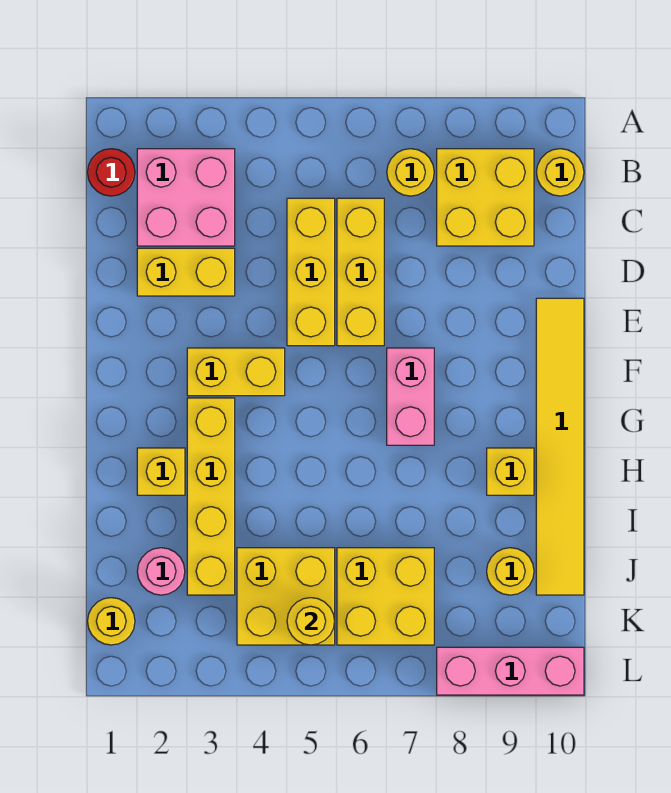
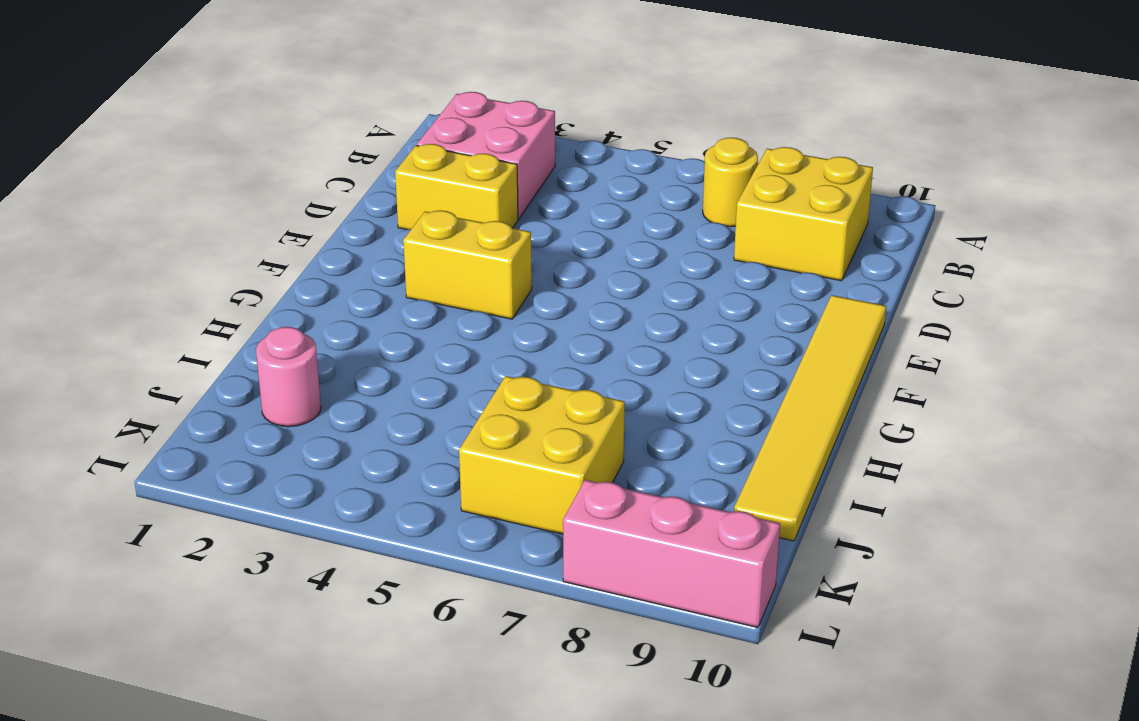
none -> red round brick B1 level 1
none -> yellow round brick B10 level 1
none -> yellow brick C5:E5 level 1

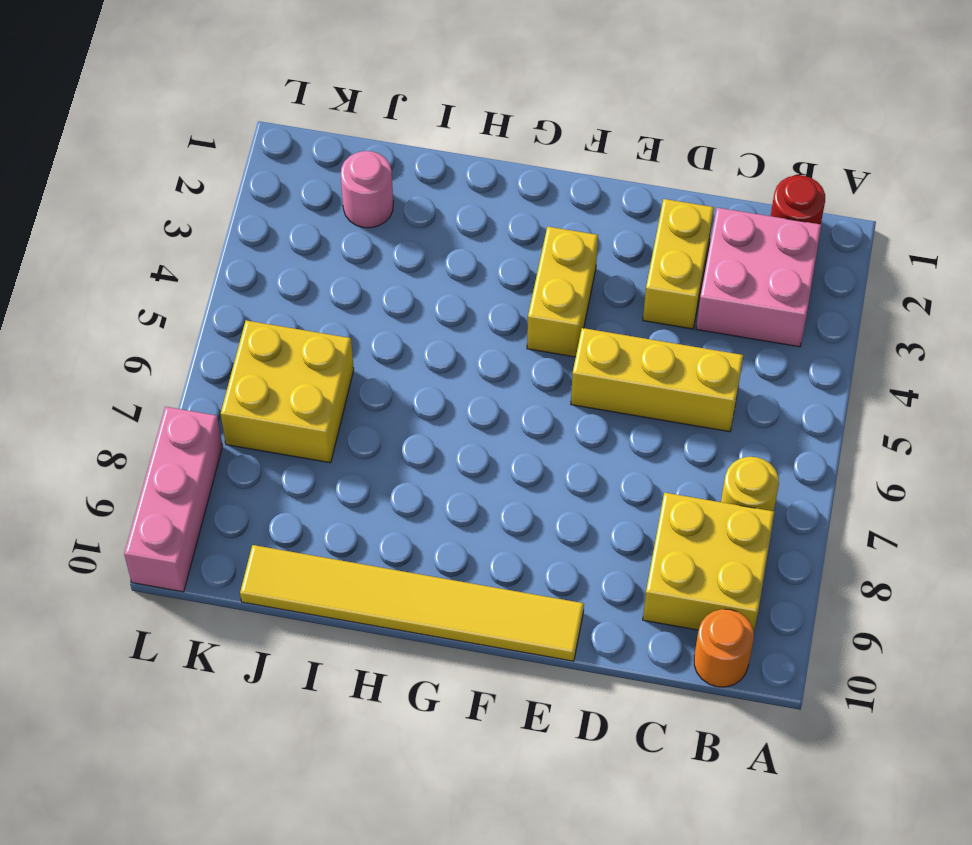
orange round brick B10 level 1 -> yellow round brick B10 level 1
none -> yellow brick C6:E6 level 1
none -> pink brick F7:G7 level 1
none -> yellow brick G3:J3 level 1

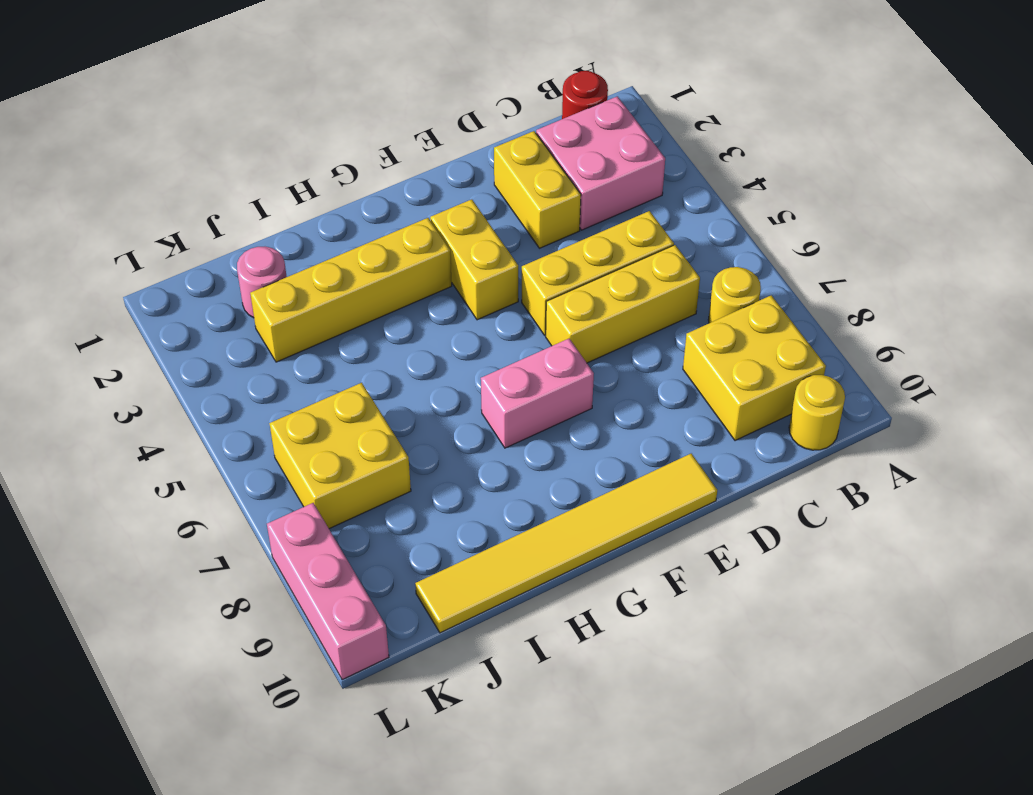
none -> yellow brick H2 level 1
none -> yellow brick H9 level 1
none -> yellow brick J4:K5 level 1

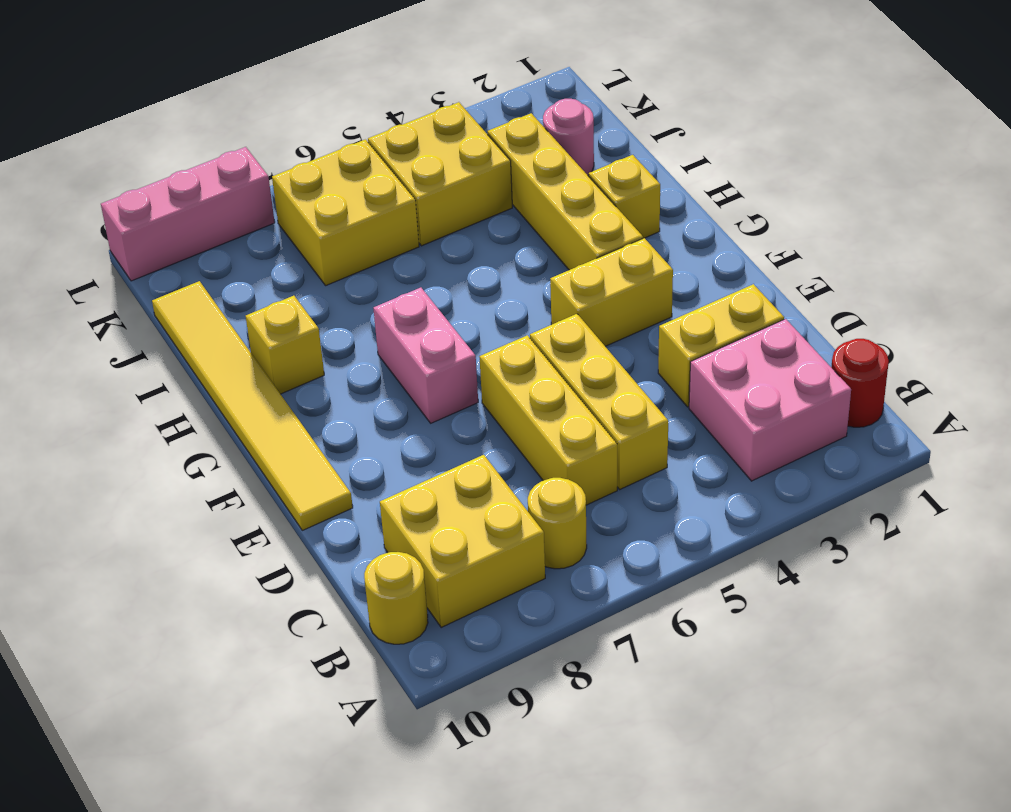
none -> yellow round brick J9 level 1
none -> yellow round brick K1 level 1
none -> yellow round brick K5 level 2

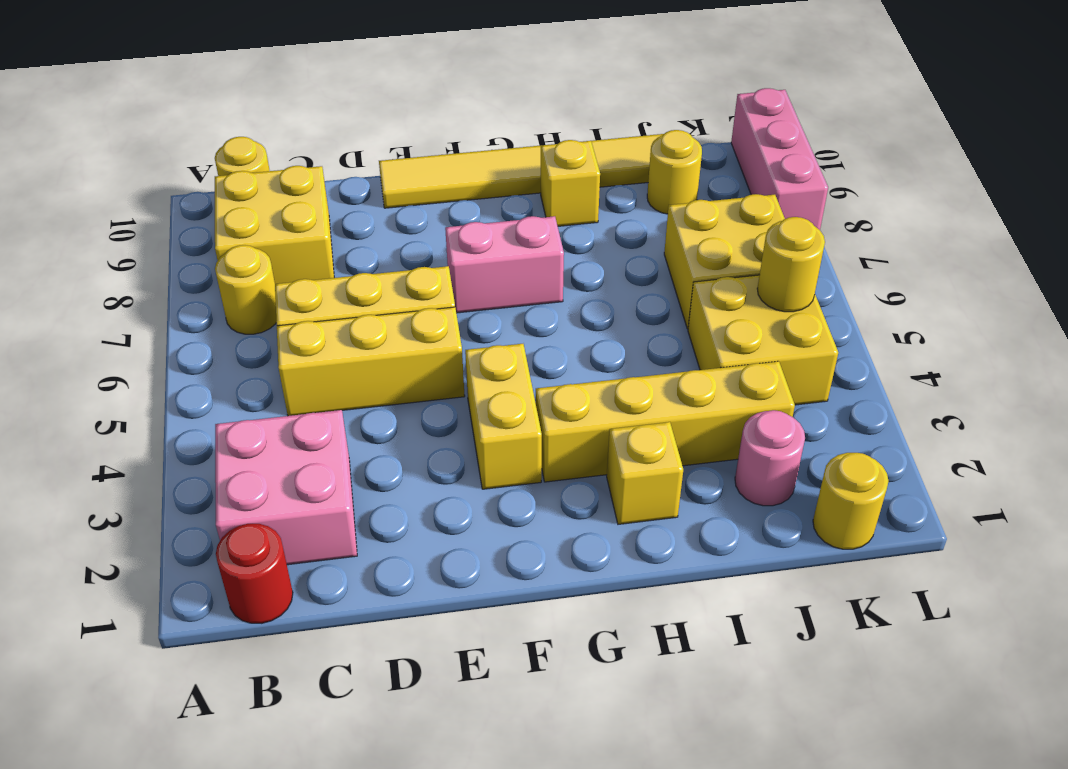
none -> yellow brick D2:D3 level 1

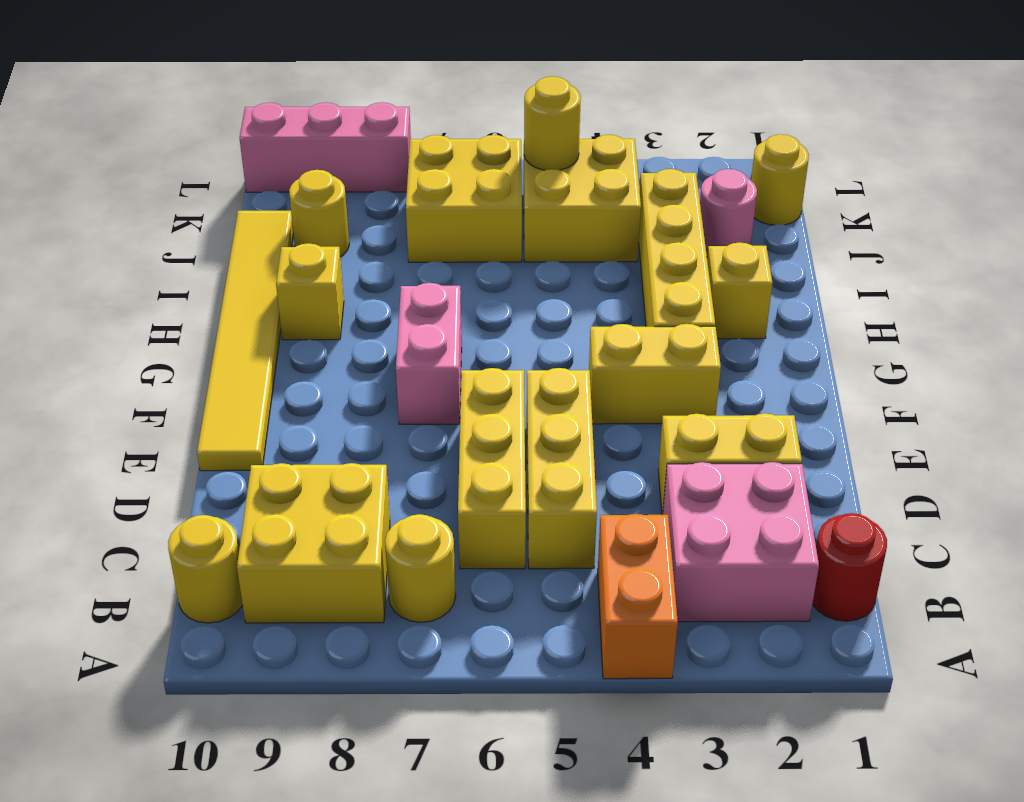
orange brick A4:B4 level 1 -> none

